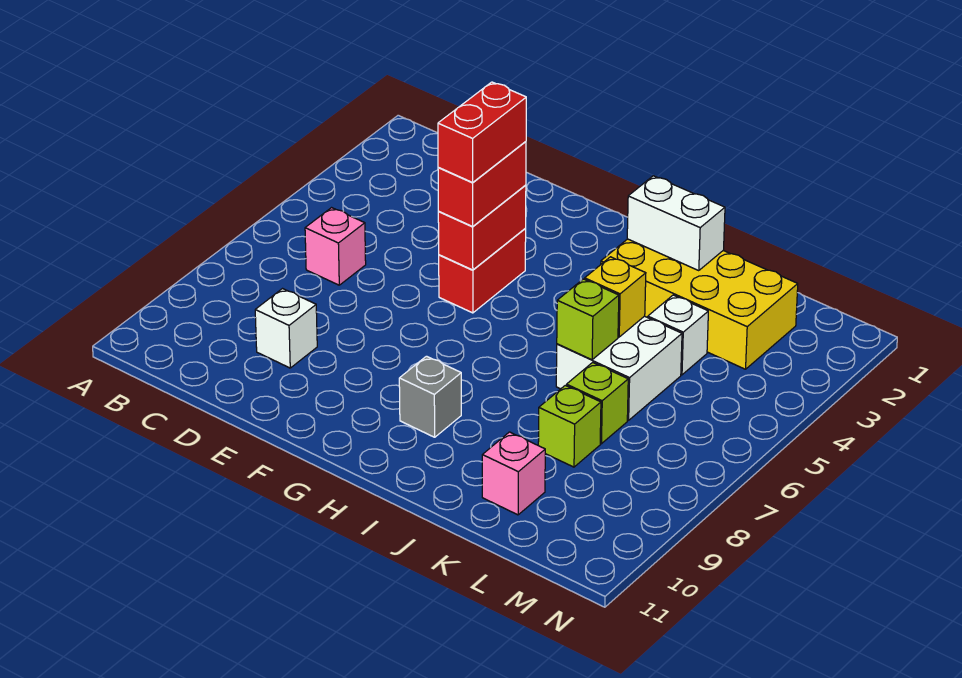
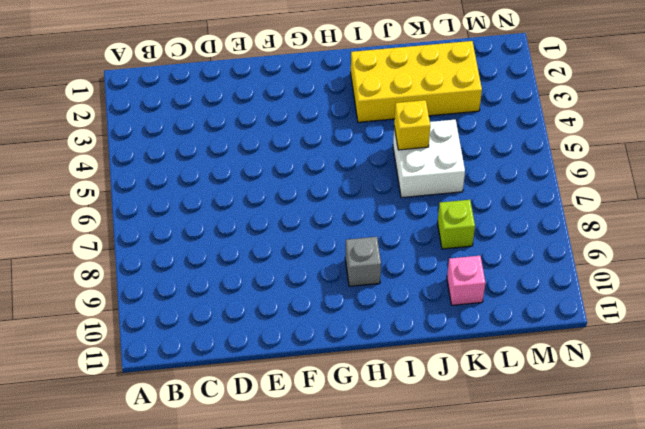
none -> pink brick C6 level 1
none -> white brick D9 level 1
none -> red brick F4:F5 level 1

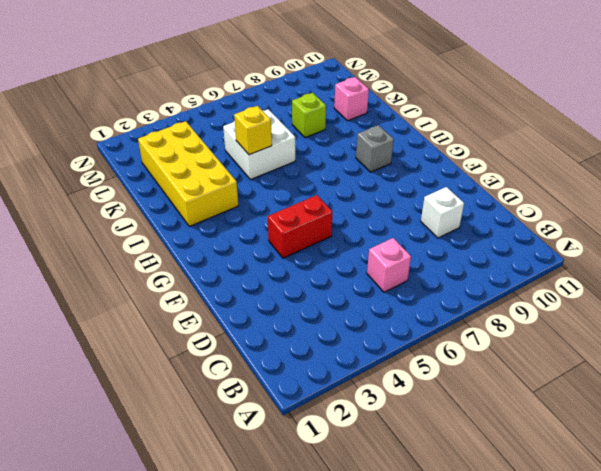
none -> white brick K4 level 1
none -> lime brick K7 level 1
none -> red brick F4:F5 level 2

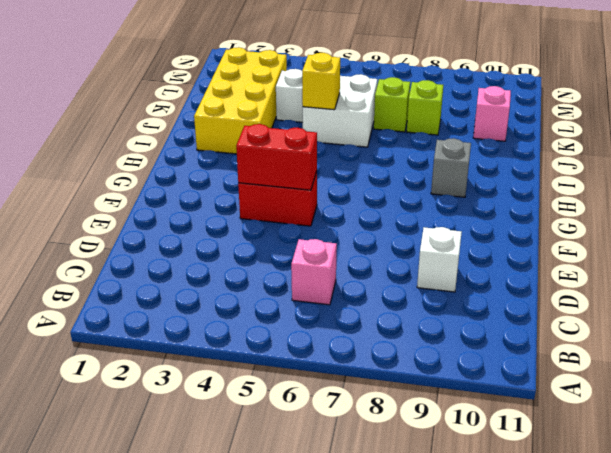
none -> white brick I2:J2 level 2
none -> lime brick J6 level 2
none -> red brick F4:F5 level 3

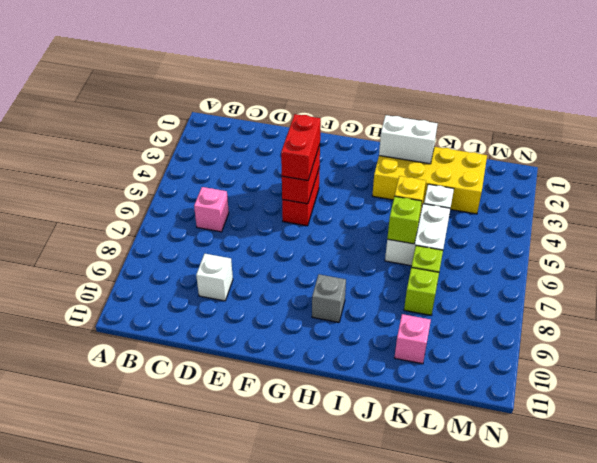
none -> red brick F4:F5 level 4

